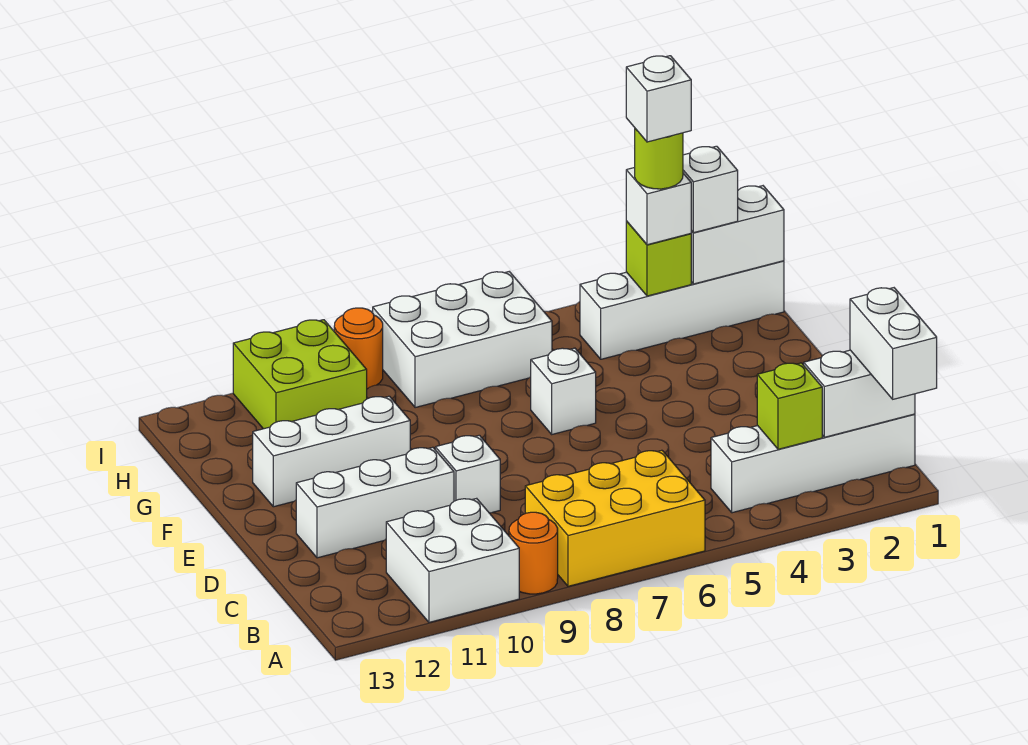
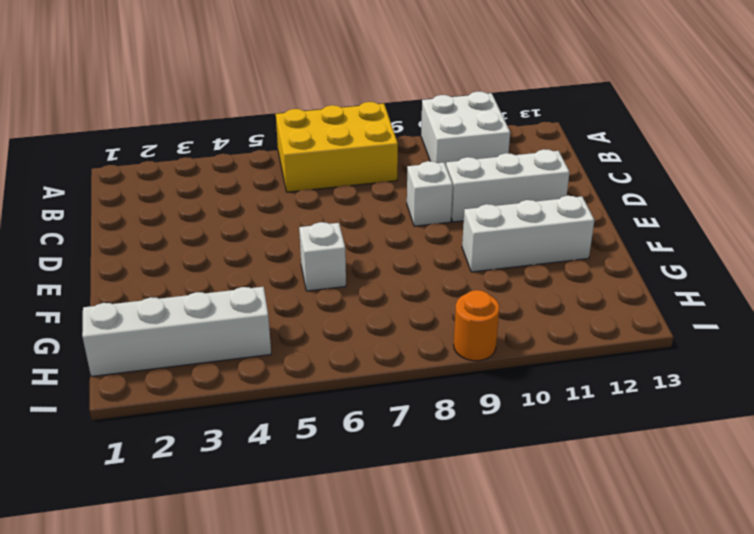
none -> orange round brick A9 level 1
none -> white brick B1:B4 level 1
none -> white brick H6:I8 level 1

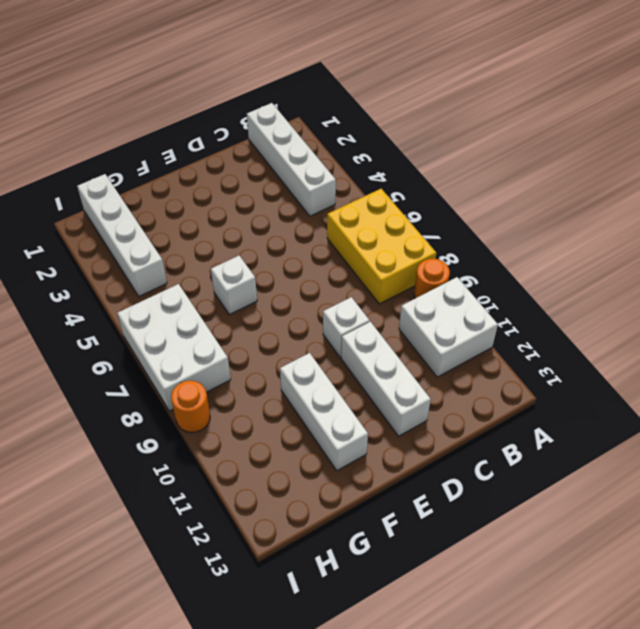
none -> lime brick H10:I11 level 1
none -> white brick B1:B2 level 2
none -> lime brick B3 level 2

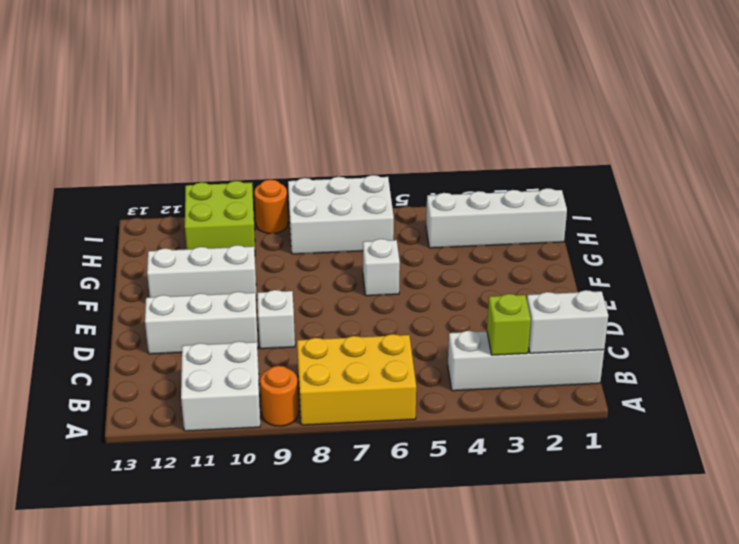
none -> white brick H1:H2 level 2
none -> lime brick H3 level 2
none -> white brick A1:B1 level 3

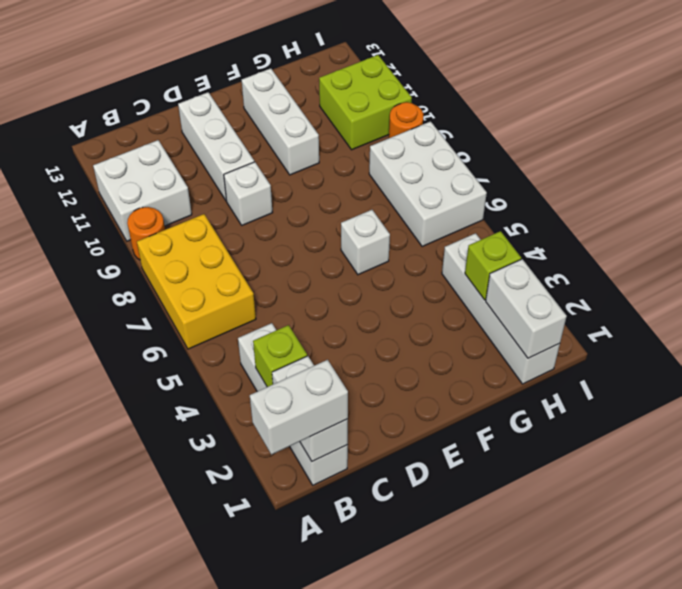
none -> white brick H2 level 3
none -> white brick H3 level 3
none -> lime round brick H3 level 4

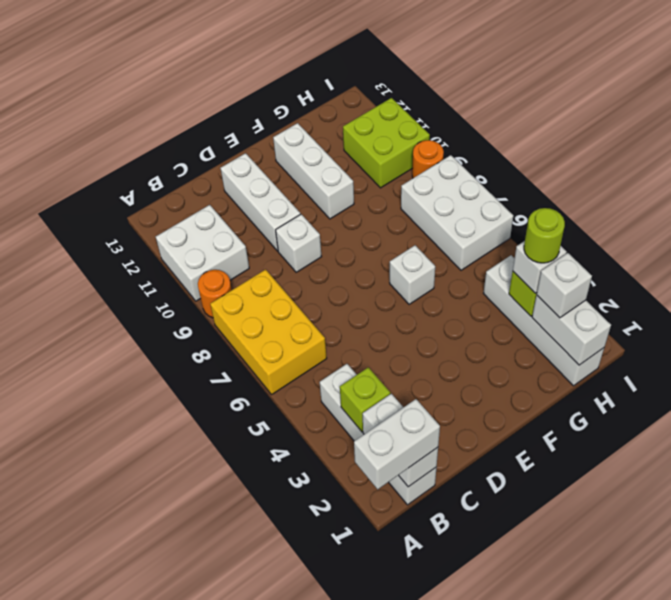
none -> white brick H3 level 5

